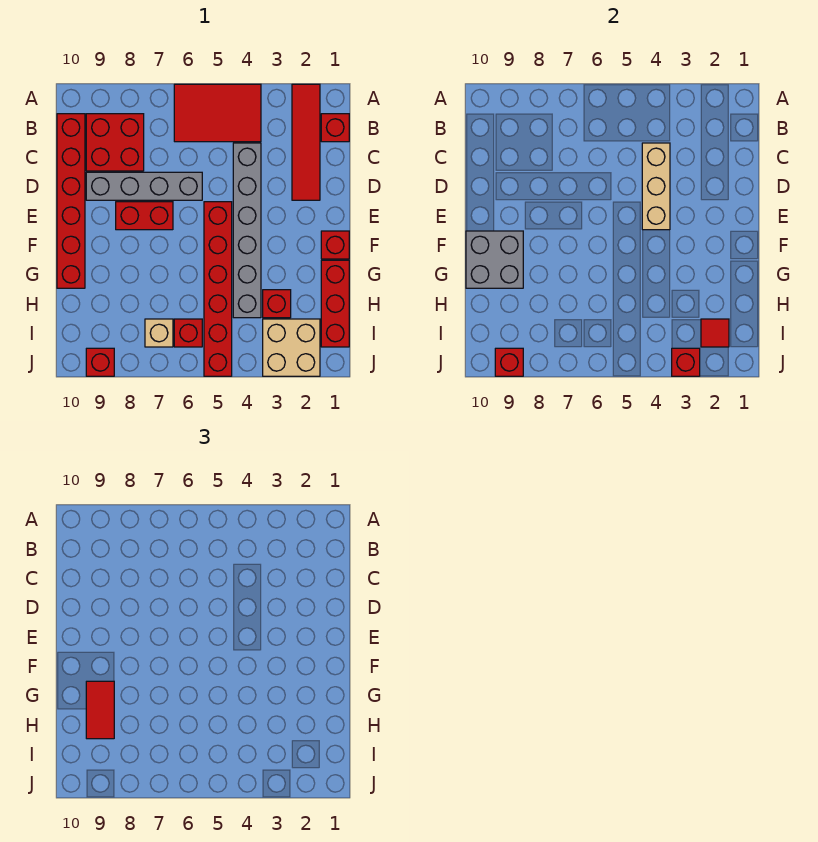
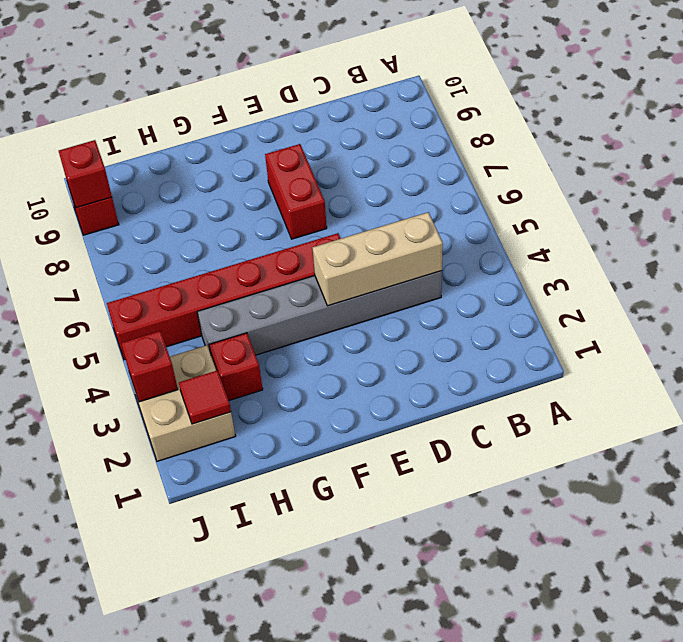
none -> red tile A2:D2 level 1
none -> red tile A4:B6 level 1
none -> red brick B1 level 1

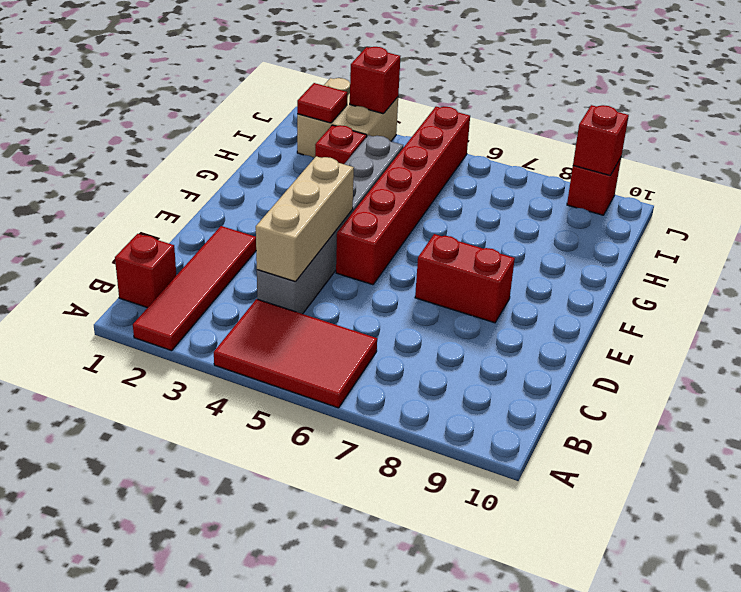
none -> red brick B8:C9 level 1
none -> red brick B10:G10 level 1
none -> grey brick D6:D9 level 1

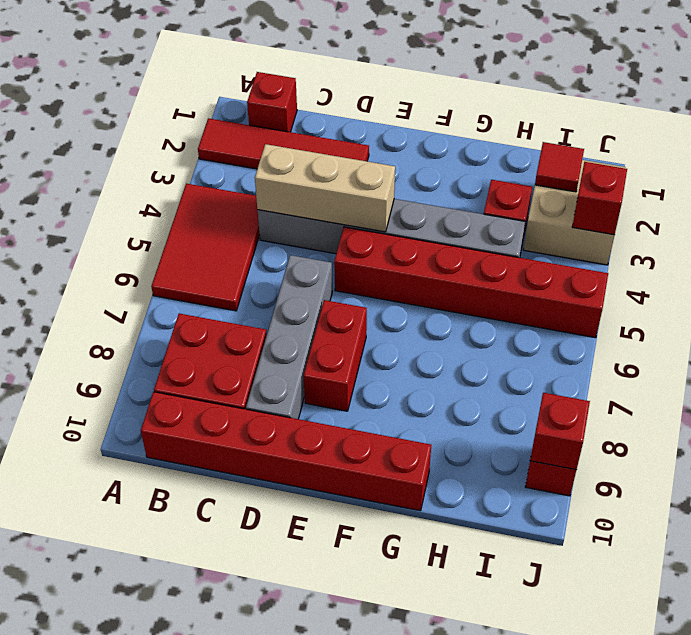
none -> red brick F1 level 1
none -> red brick G1:I1 level 1
none -> red brick I6 level 1

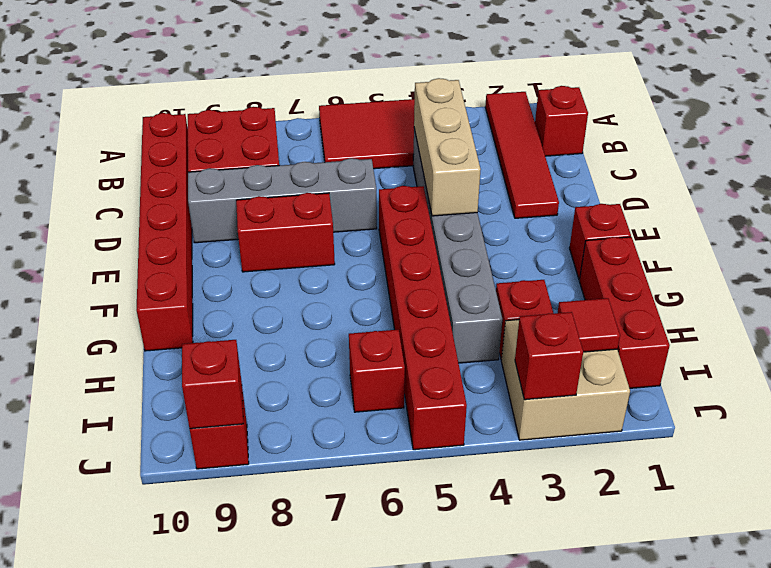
none -> tan brick I7 level 1
none -> grey brick F9:G10 level 2
none -> red tile G9:H9 level 3

